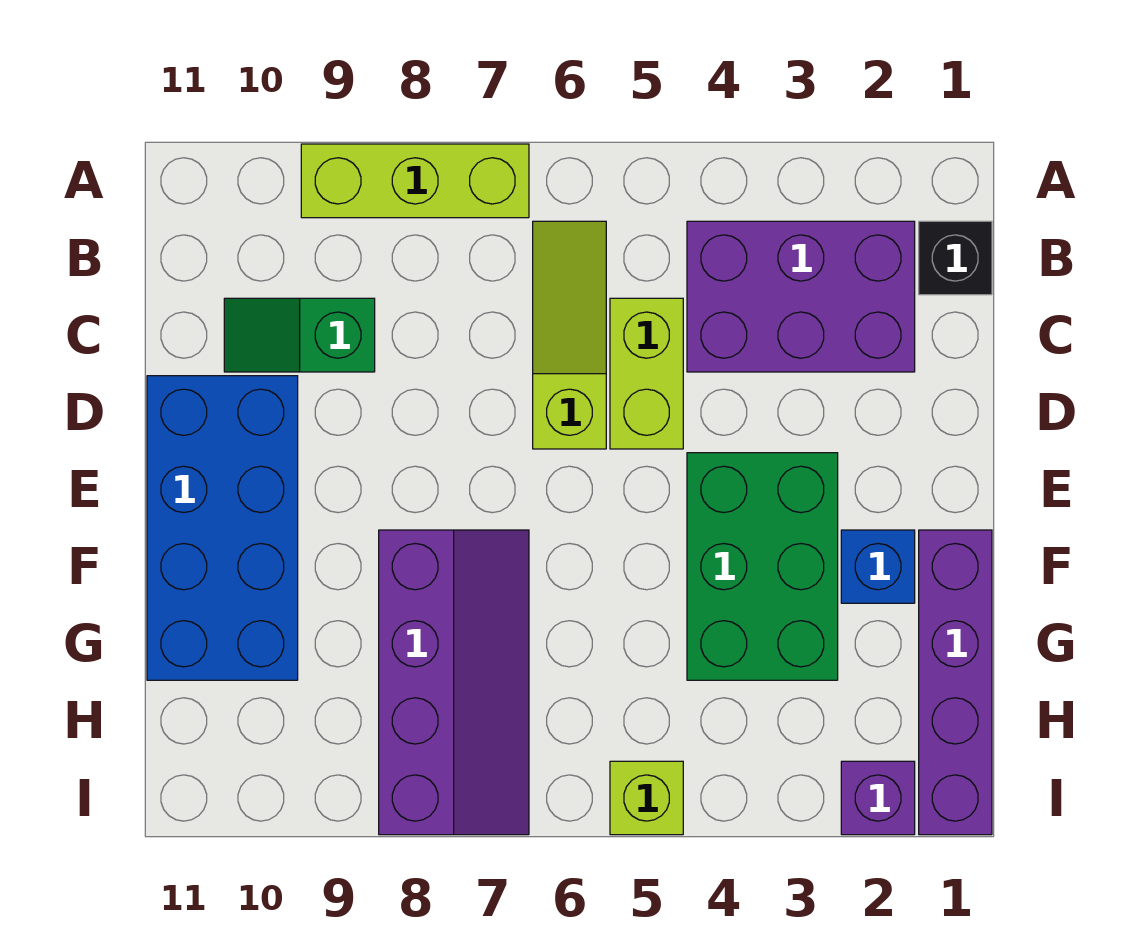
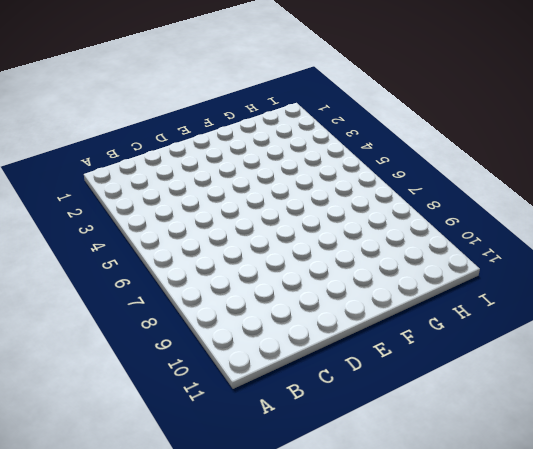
none -> lime brick A7:A9 level 1
none -> black brick B1 level 1
none -> purple brick B2:C4 level 1

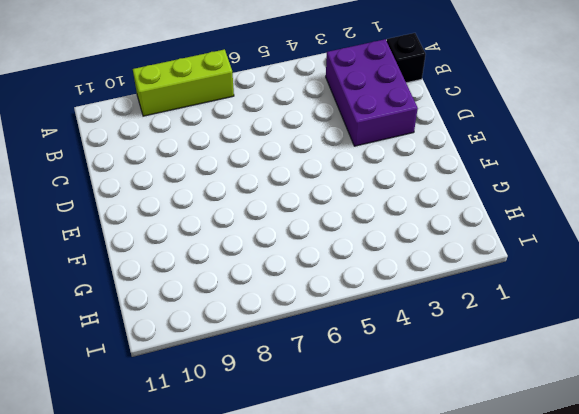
purple brick B2:D3 level 1 -> purple brick B2:C4 level 1
none -> lime slope B6:D6 level 1 top D
none -> lime brick C5:D5 level 1
none -> green slope C9:C10 level 1 top 9

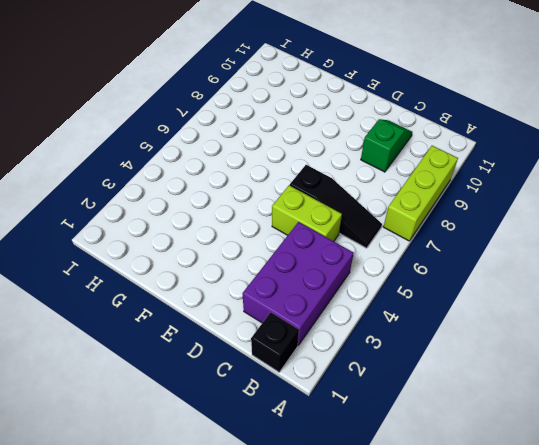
black slope B6:D6 level 1 top D -> lime slope B6:D6 level 1 top D
none -> blue brick D10:G11 level 1
none -> green brick E3:G4 level 1
none -> purple brick F1:I1 level 1

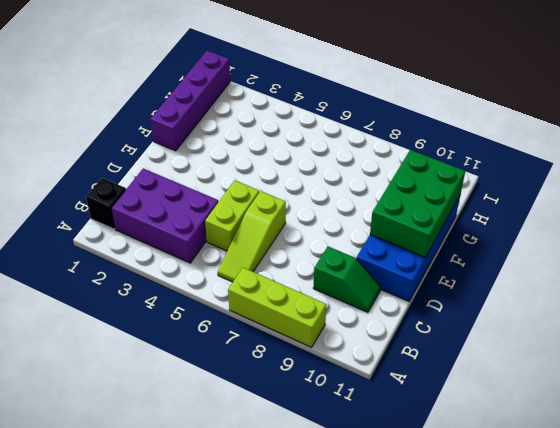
green brick E10:G11 level 2 -> green brick E3:G4 level 1
none -> blue brick F2 level 1
none -> purple slope F7:I8 level 1 top 8
none -> purple brick I2 level 1

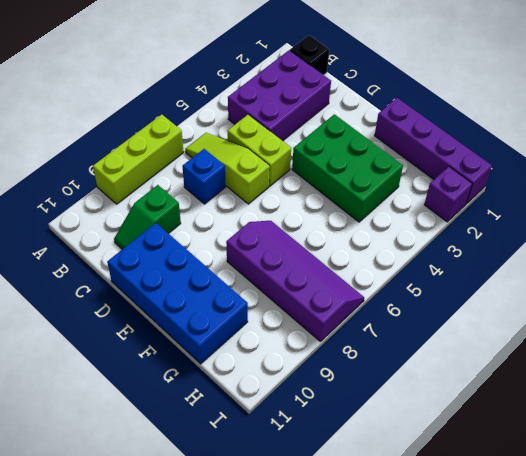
blue brick C7 level 1 -> blue brick F2 level 1
none -> lime brick I5 level 1

